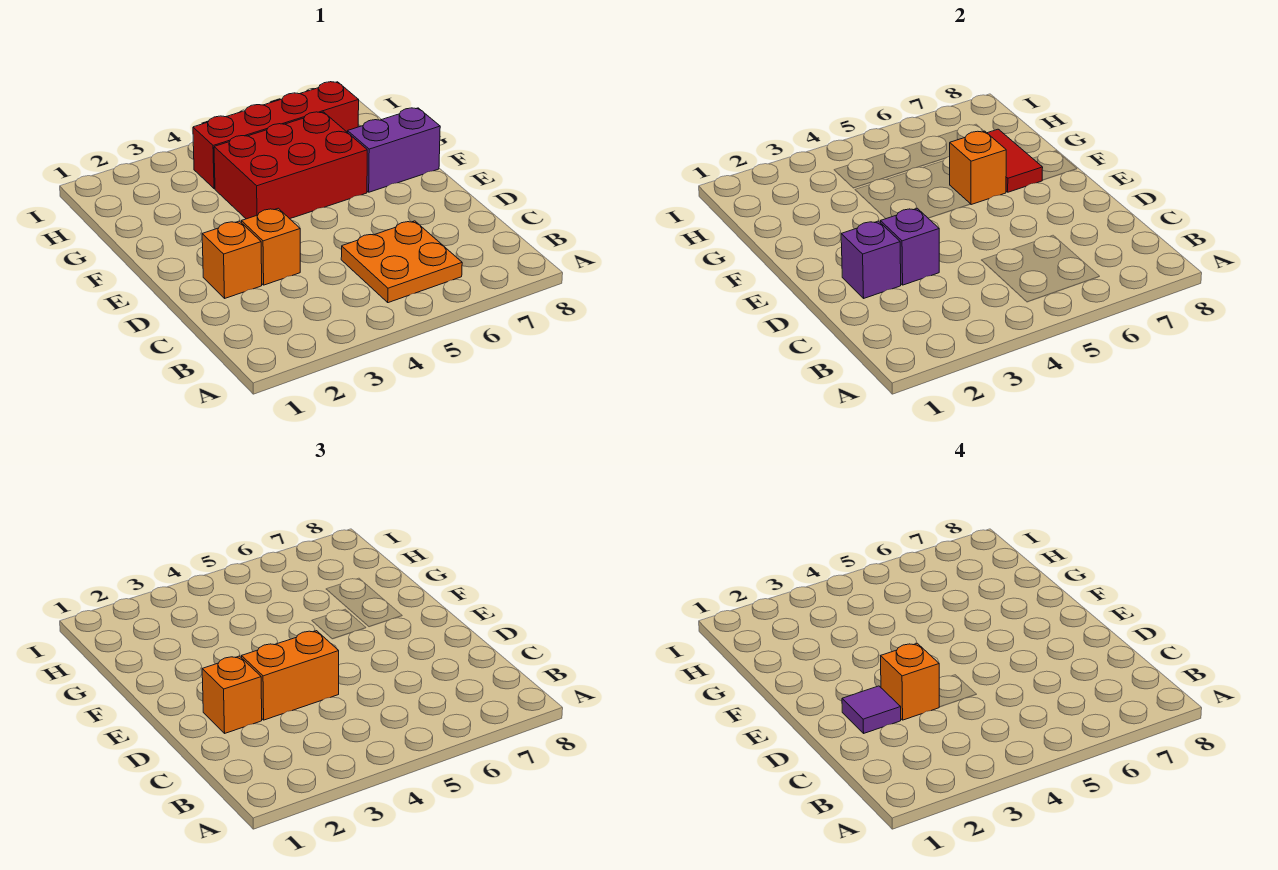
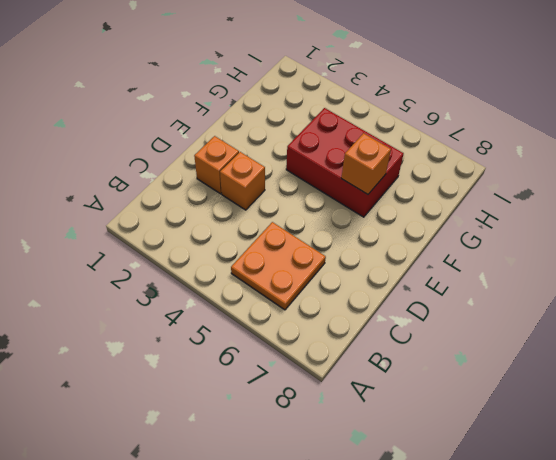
none -> purple brick F7:F8 level 1
none -> red brick H4:H7 level 1
none -> purple brick D2 level 2

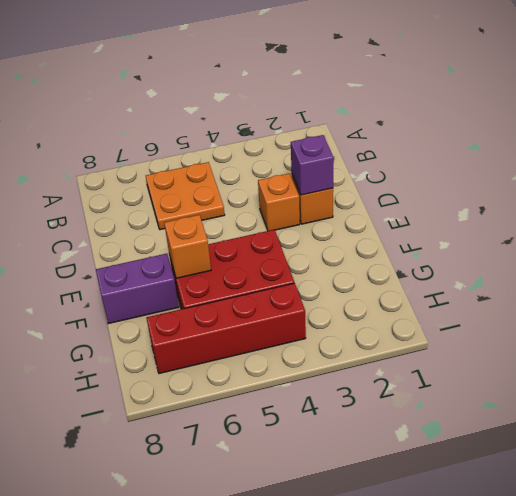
none -> purple brick D3 level 2
none -> red tile F7:G7 level 2
none -> orange brick D2 level 3

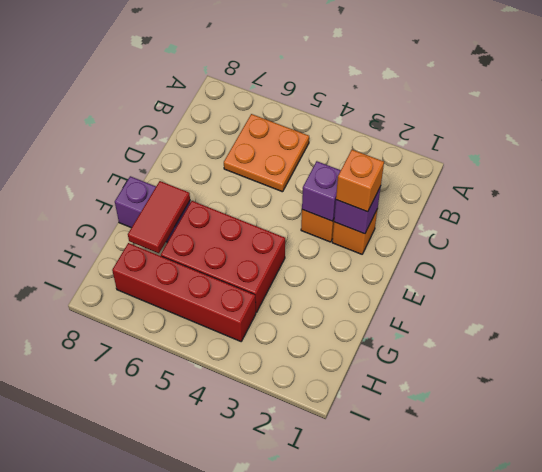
none -> orange brick F6 level 2
none -> orange brick D3:D4 level 3
none -> purple tile D2 level 4

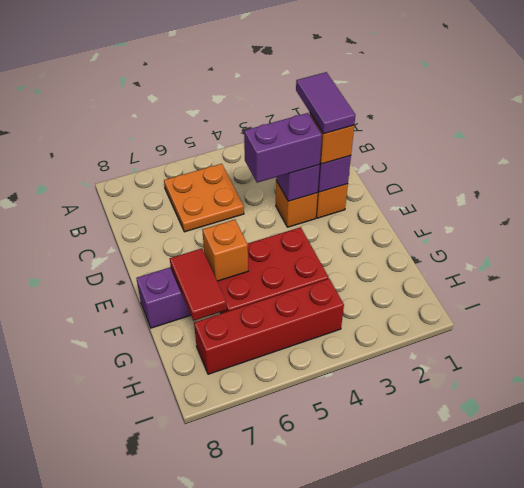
purple tile C2:D2 level 4 -> purple tile D2 level 4
purple brick D3:D4 level 3 -> orange brick D3:D4 level 3
none -> orange brick D3 level 4

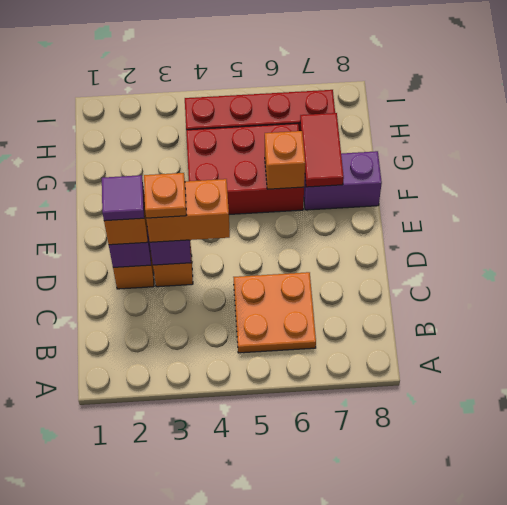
orange plate D3 level 4 -> orange brick D3 level 4

